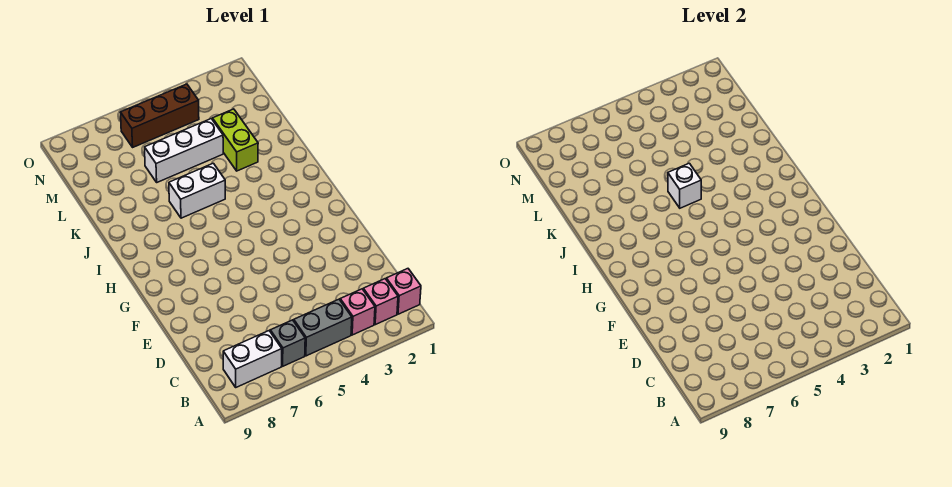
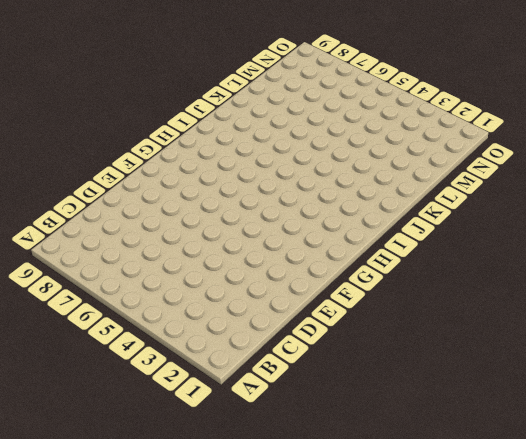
none -> pink brick B1 level 1
none -> pink brick B2 level 1

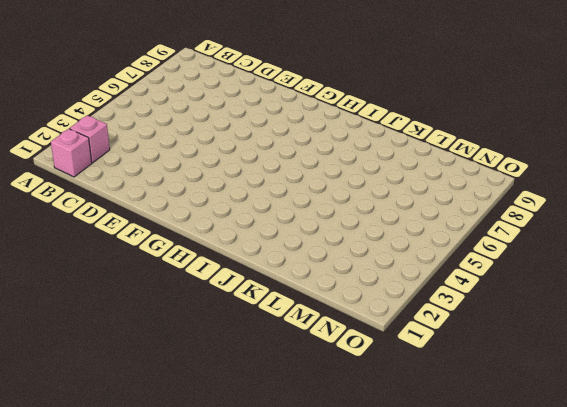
none -> pink brick B3 level 1
none -> grey brick B4:B5 level 1

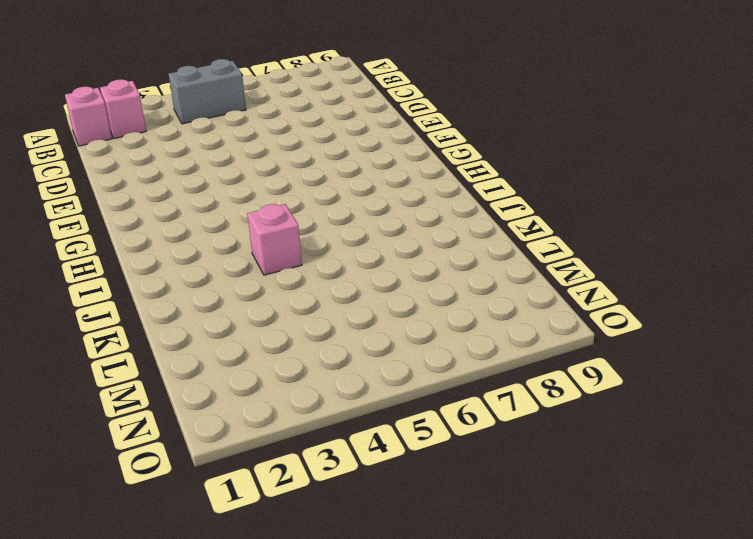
pink brick J4 level 1 -> pink brick B3 level 1
none -> grey brick B6 level 1
none -> white brick B7:B8 level 1

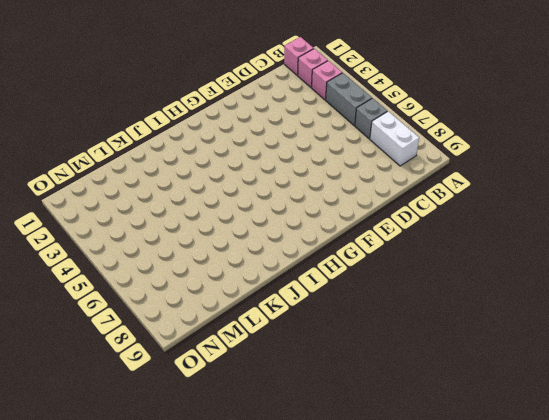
none -> white brick J5:J6 level 1
none -> lime brick K3:L3 level 1

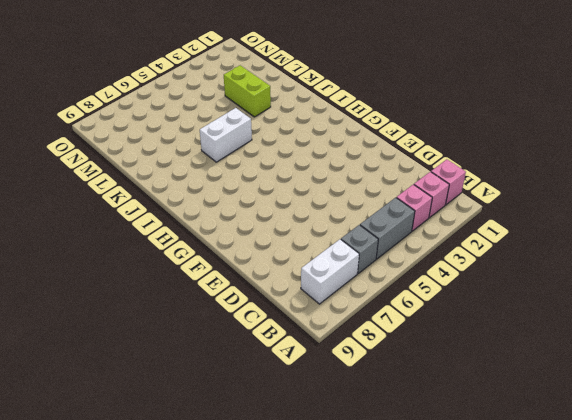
none -> white brick L4:L6 level 1
none -> brown brick N4:N6 level 1

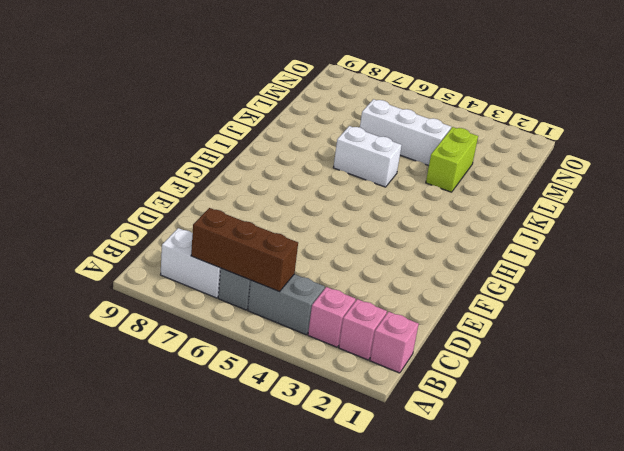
brown brick B5:B7 level 2 -> brown brick N4:N6 level 1
none -> white brick J5 level 2

